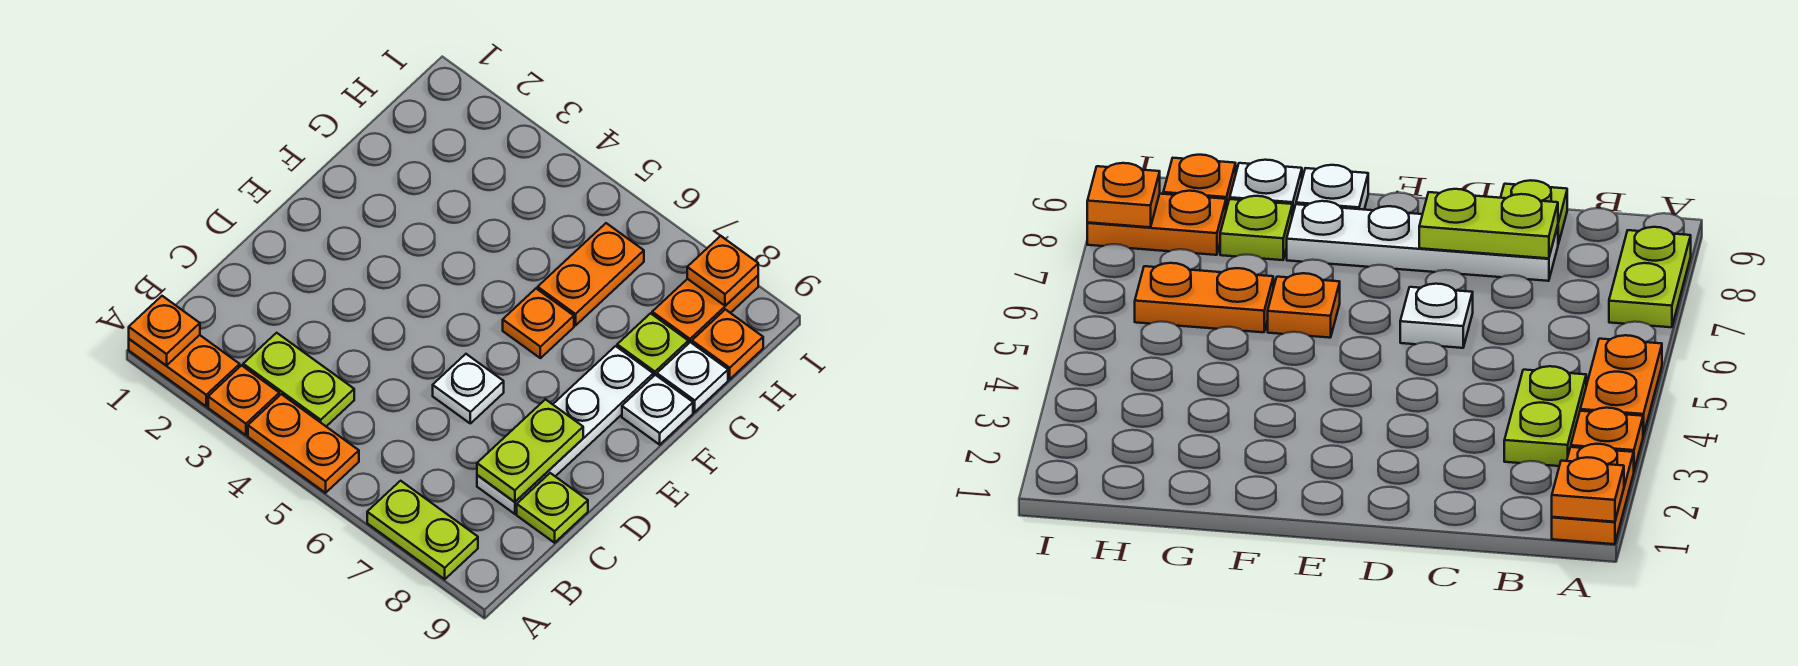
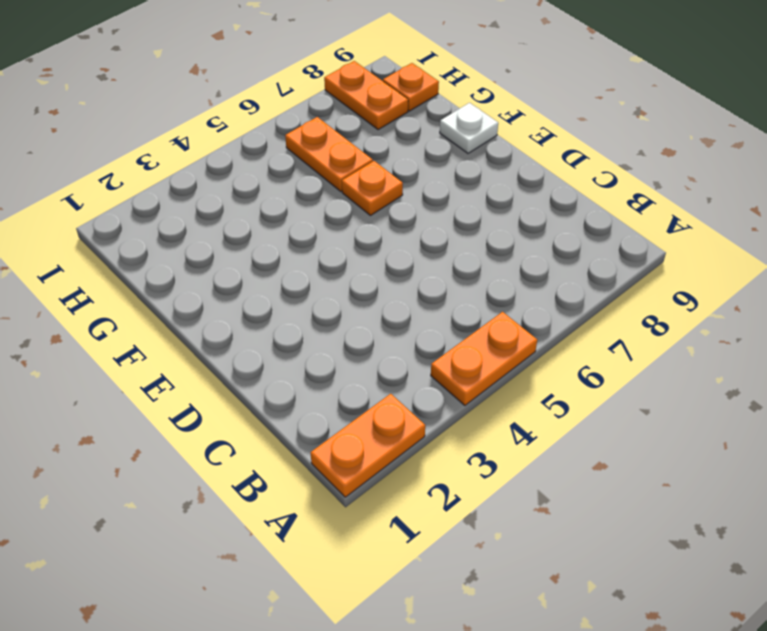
none -> orange plate A3 level 1
none -> lime plate A7:A8 level 1
none -> lime plate B3:B4 level 1

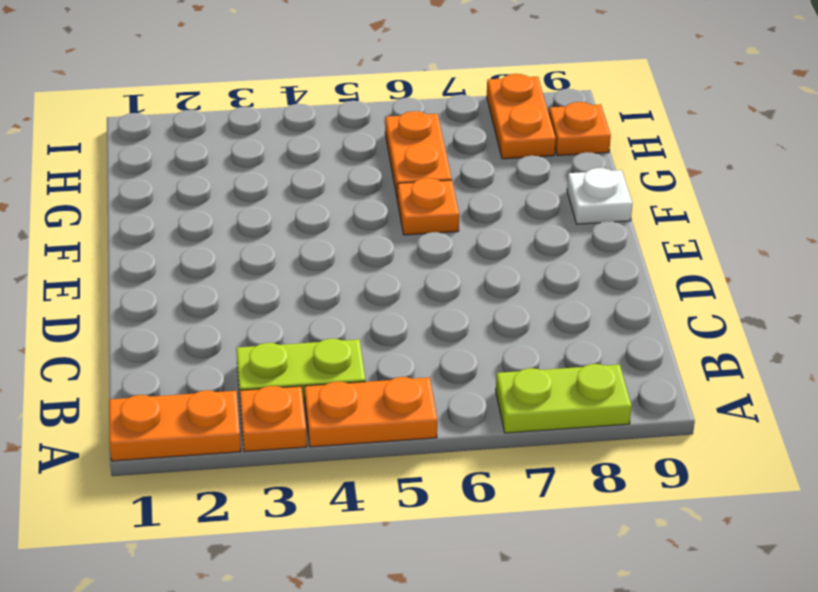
none -> white plate C8:F8 level 1
none -> lime plate C9 level 1
none -> white plate D6 level 1

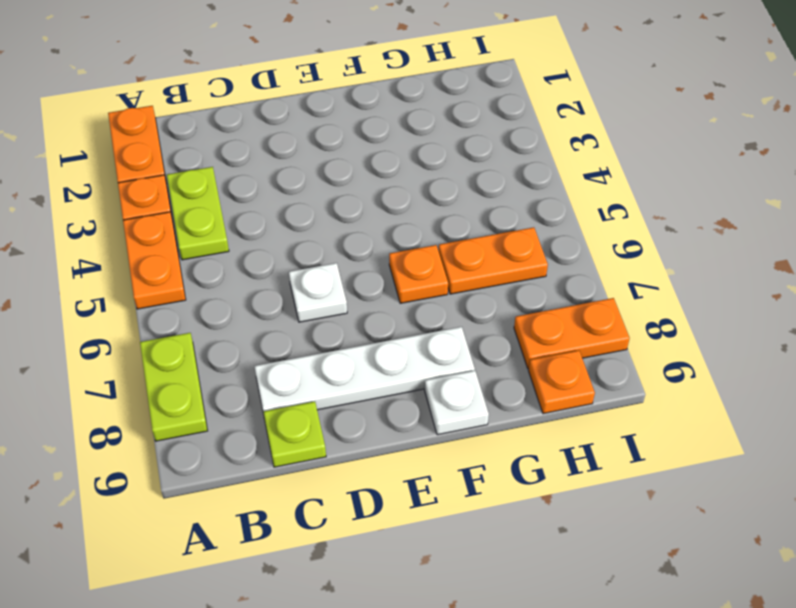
none -> lime plate G8 level 1
none -> white plate G9 level 1
none -> orange plate A1 level 2

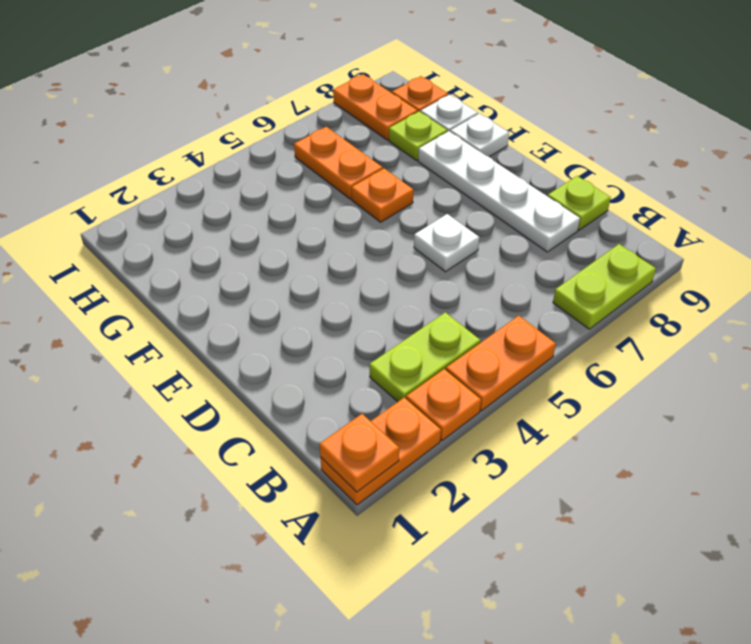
none -> lime plate C8:D8 level 2
none -> orange plate I8 level 2

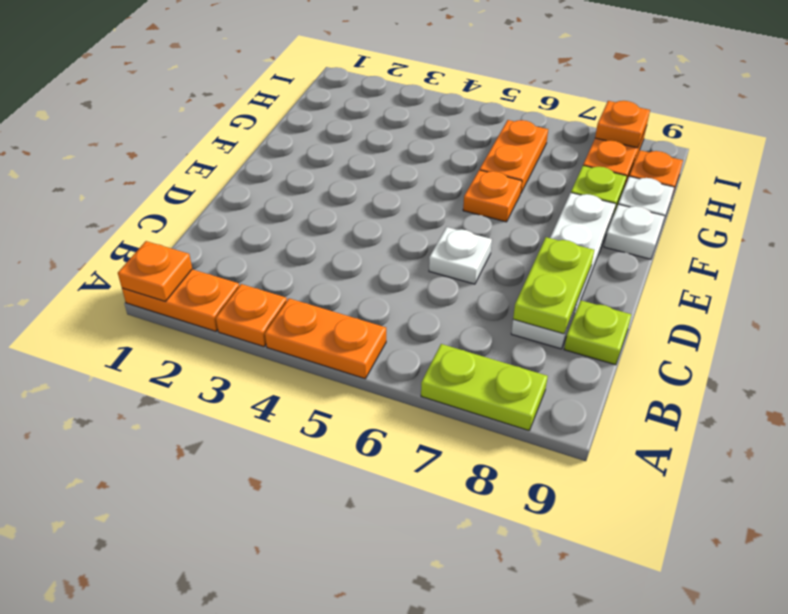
none -> lime plate B3:B4 level 1

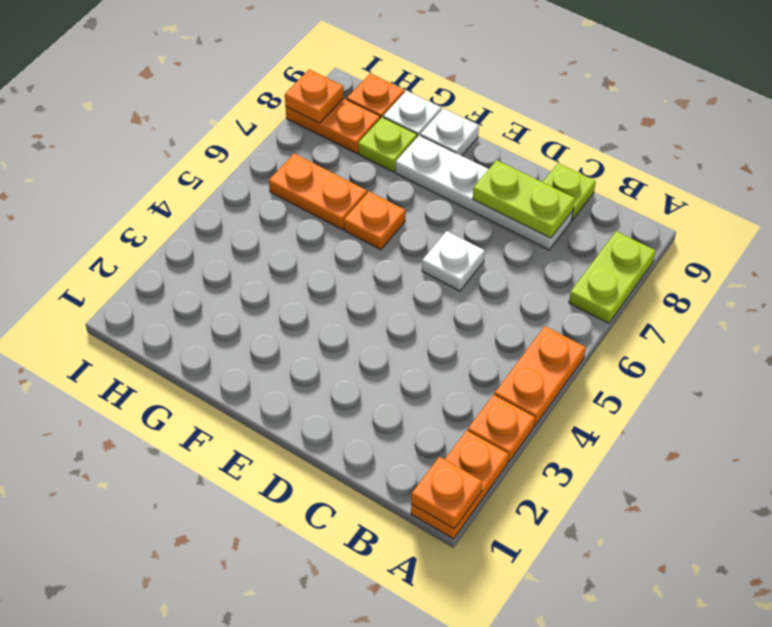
none -> lime plate B3:B4 level 1

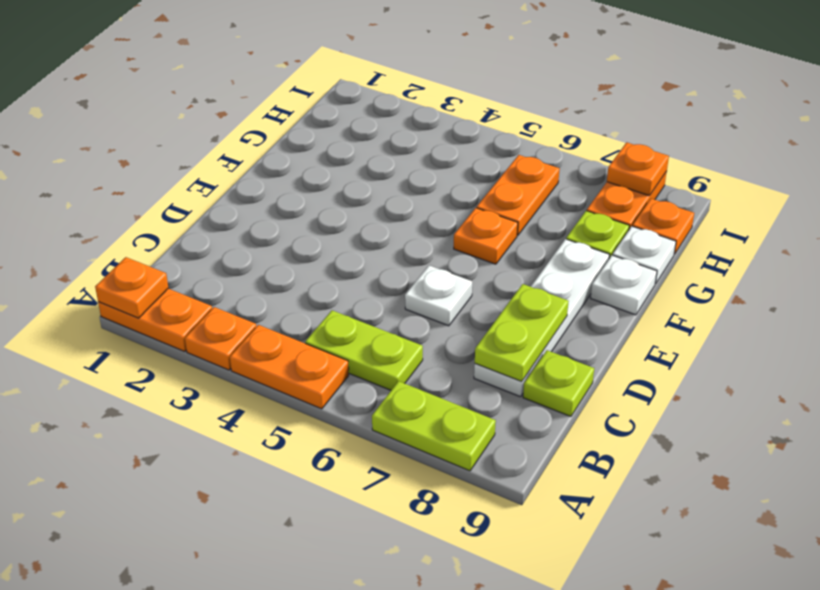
lime plate B5:B6 level 1 -> lime plate B3:B4 level 1

